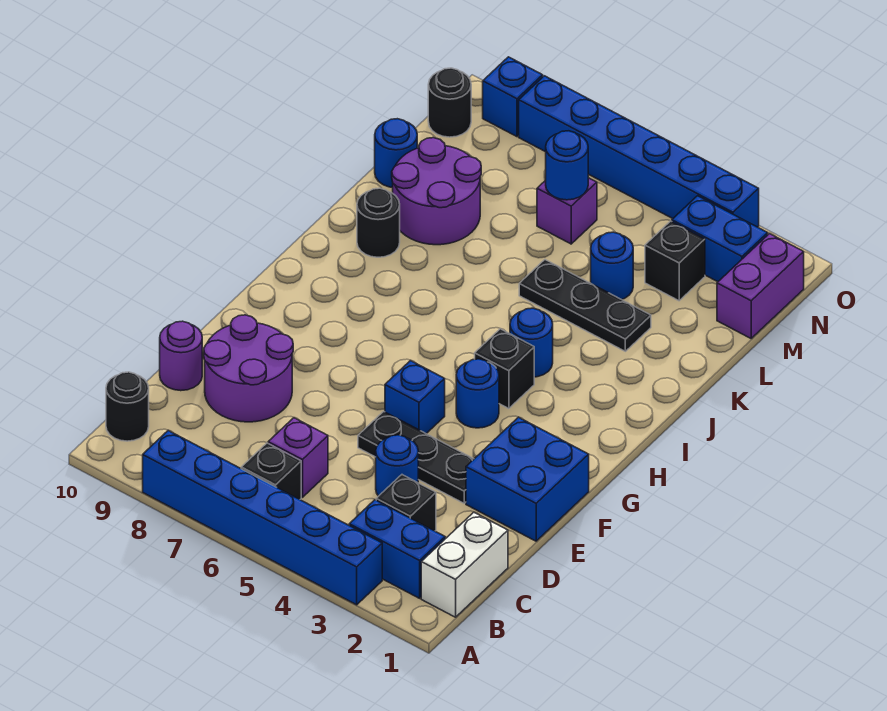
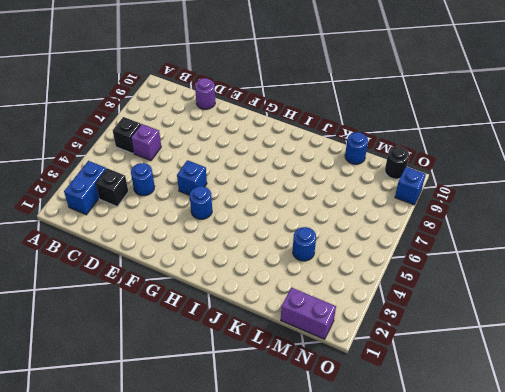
none -> blue brick A3:A8 level 1
none -> white brick B1:C1 level 1
none -> black round brick B10 level 1

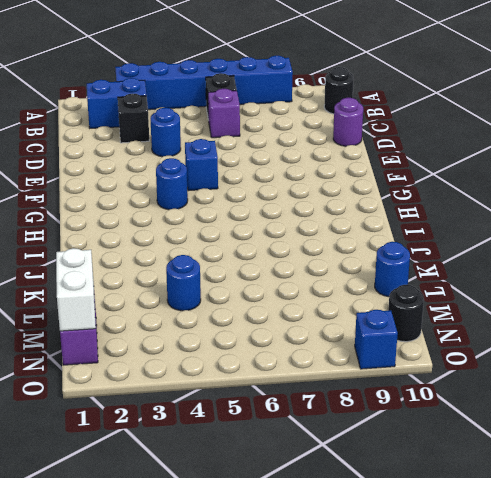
white brick M1:N1 level 2 -> white brick B1:C1 level 1
none -> purple round brick D8:E9 level 1
none -> blue brick E1:F2 level 1
none -> black plate E3:E5 level 1

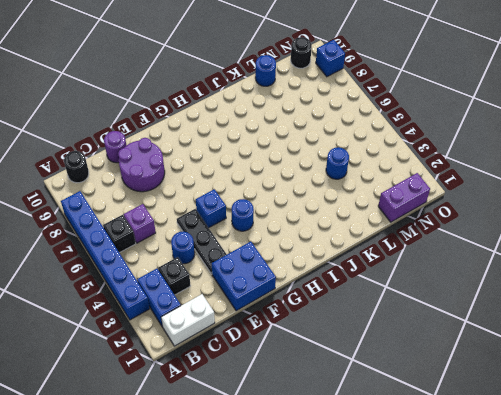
none -> black brick H4 level 1
none -> blue round brick I4 level 1
none -> black round brick J9 level 1

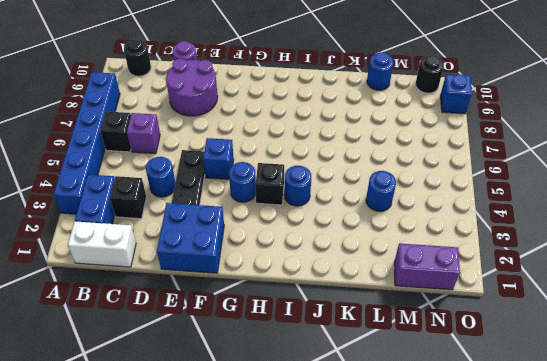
none -> black round brick J9 level 1
none -> black plate K3:K5 level 1
none -> purple round brick K8:L9 level 1

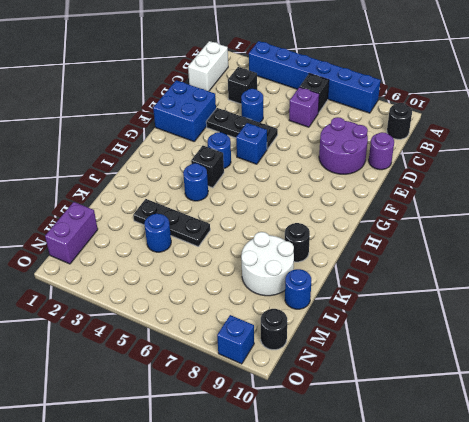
white round brick K8:L9 level 1 -> purple round brick K8:L9 level 1
none -> blue brick B2:B3 level 1
none -> black brick M3 level 1
none -> purple brick M6 level 1

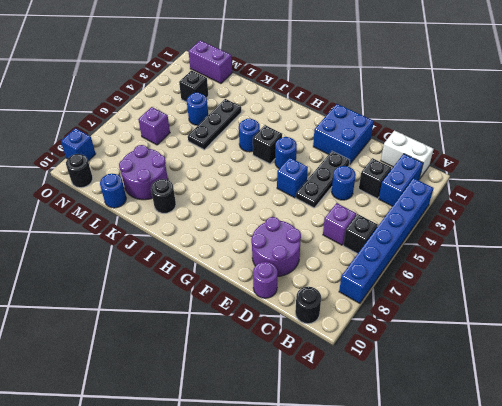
none -> blue brick N2:N3 level 1
none -> blue brick O3:O8 level 1
none -> blue round brick M6 level 2

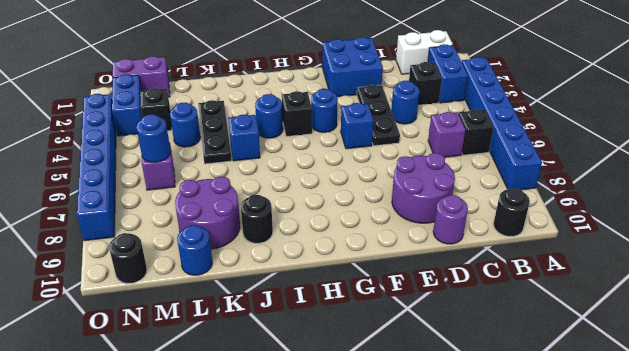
blue brick J5 level 1 -> blue brick O9 level 1

